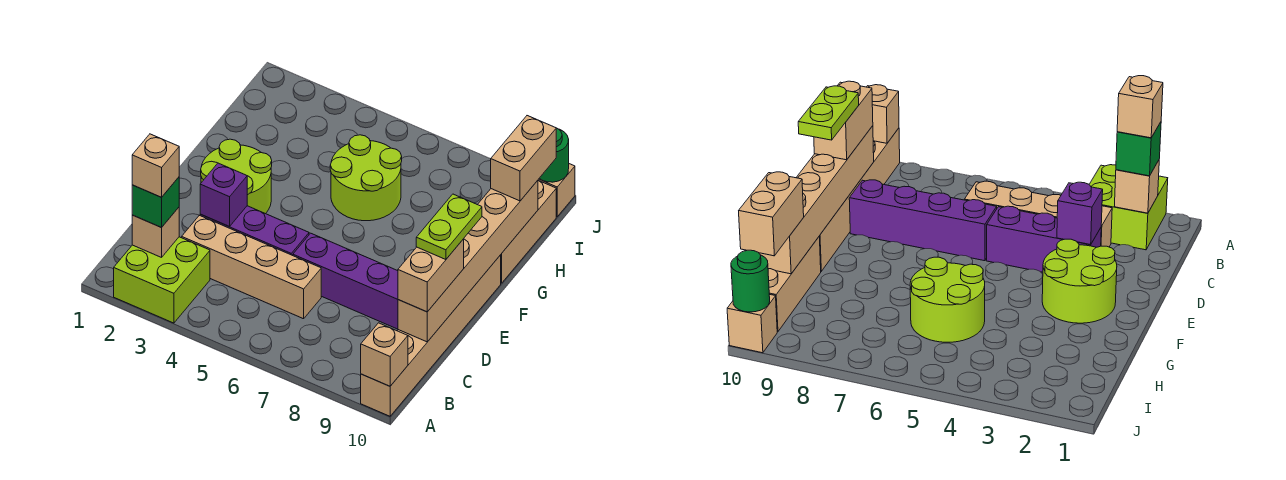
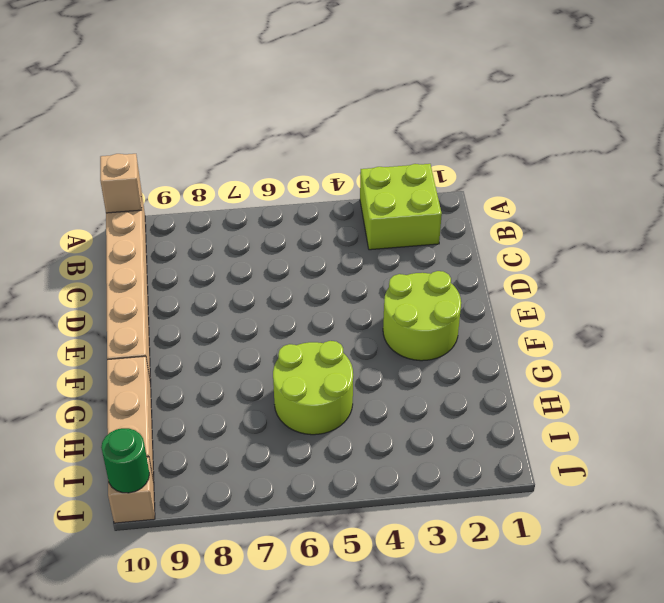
none -> tan brick C3:C6 level 1
none -> purple brick D3:D5 level 1
none -> purple brick D6:D9 level 1

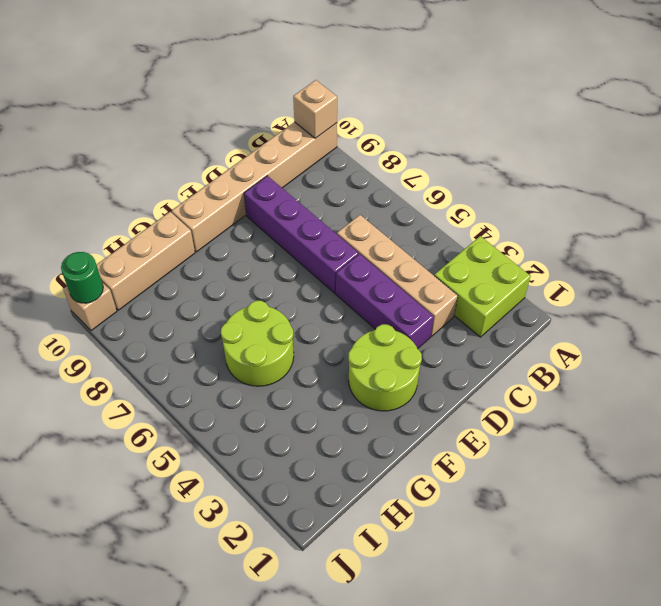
none -> tan brick B2 level 2
none -> tan brick C10:H10 level 2
none -> purple brick D3 level 2

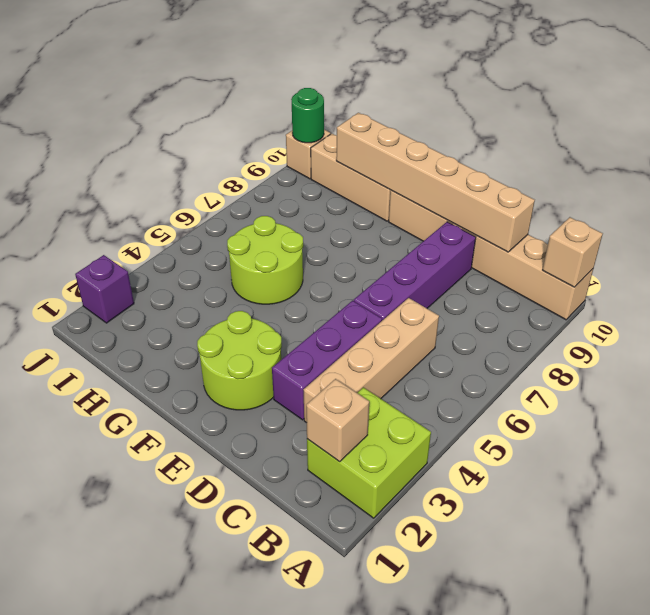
purple brick J2 level 1 -> purple brick D3 level 2
none -> green brick B2 level 3
none -> tan brick C10:D10 level 3
none -> tan brick H10:I10 level 3

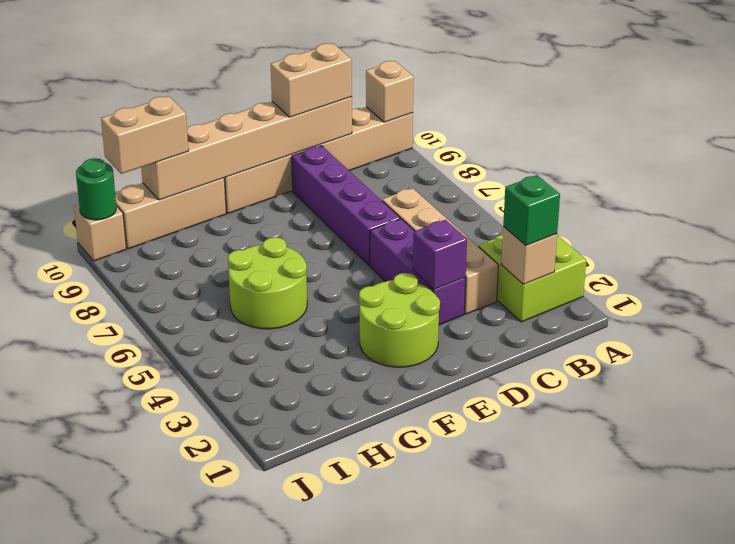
none -> tan brick B2 level 4
none -> lime plate D10:E10 level 4

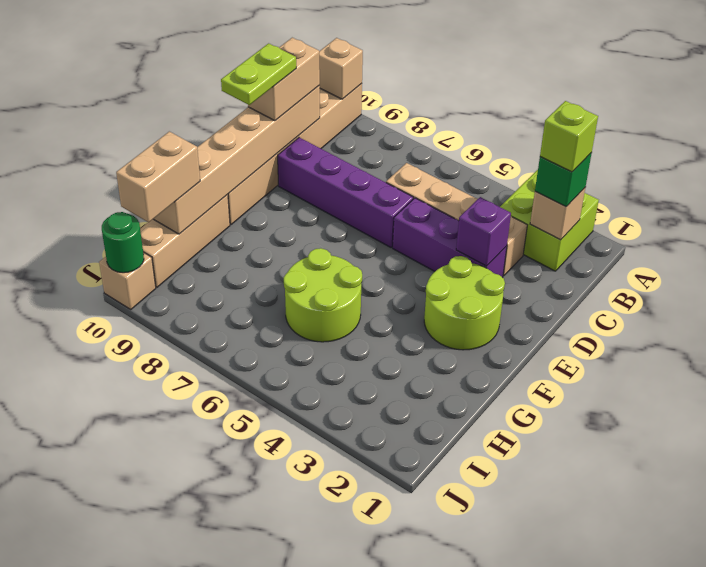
lime brick B2 level 4 -> tan brick B2 level 4

